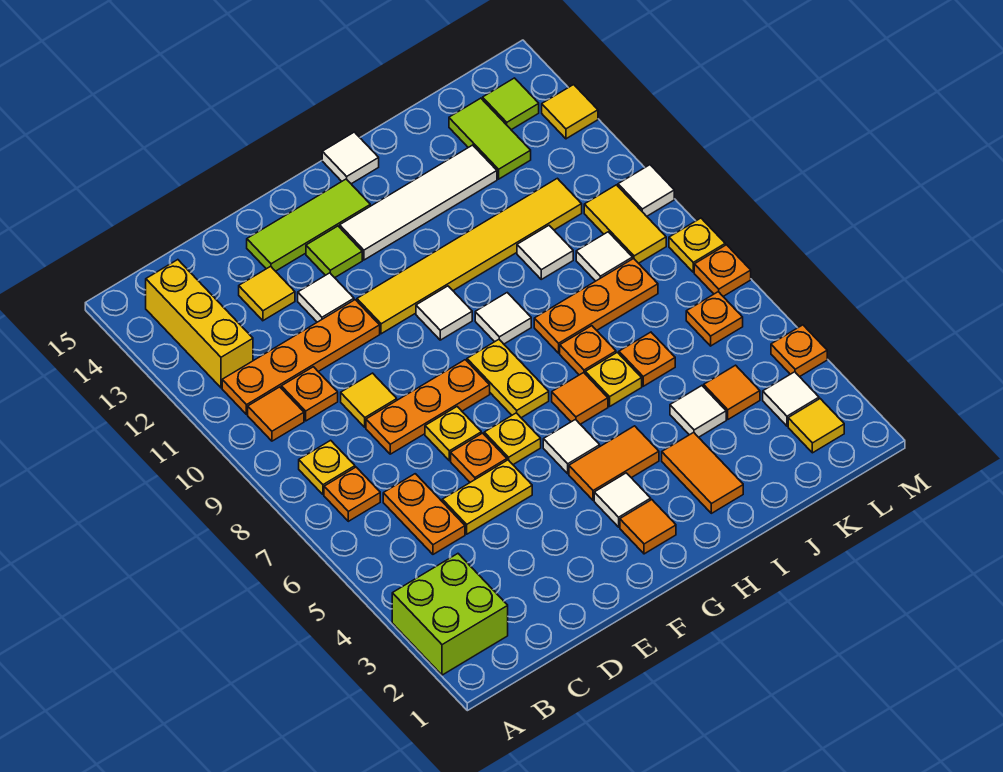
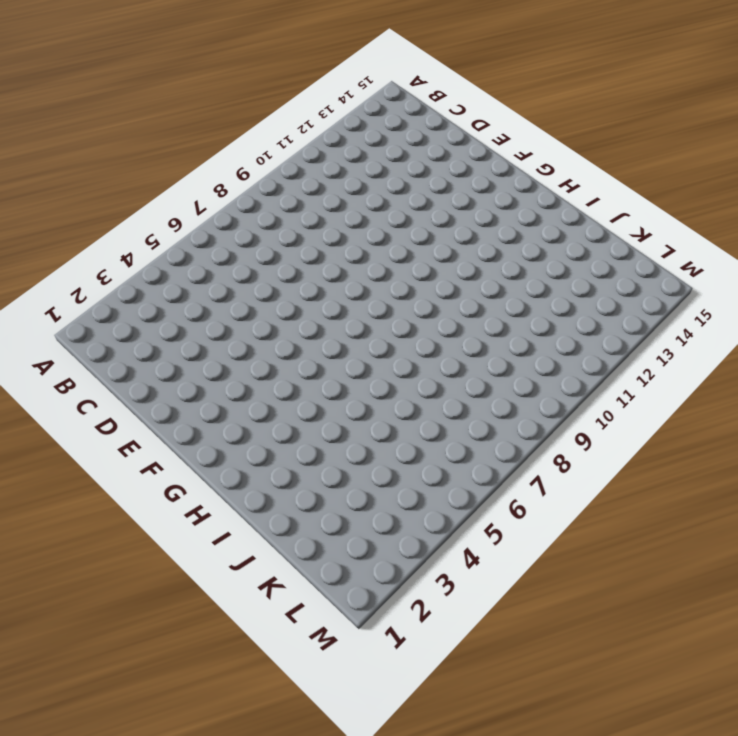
none -> lime brick A2:B3 level 1
none -> orange plate B7 level 1
none -> yellow plate B8 level 1
none -> orange tile B10 level 1

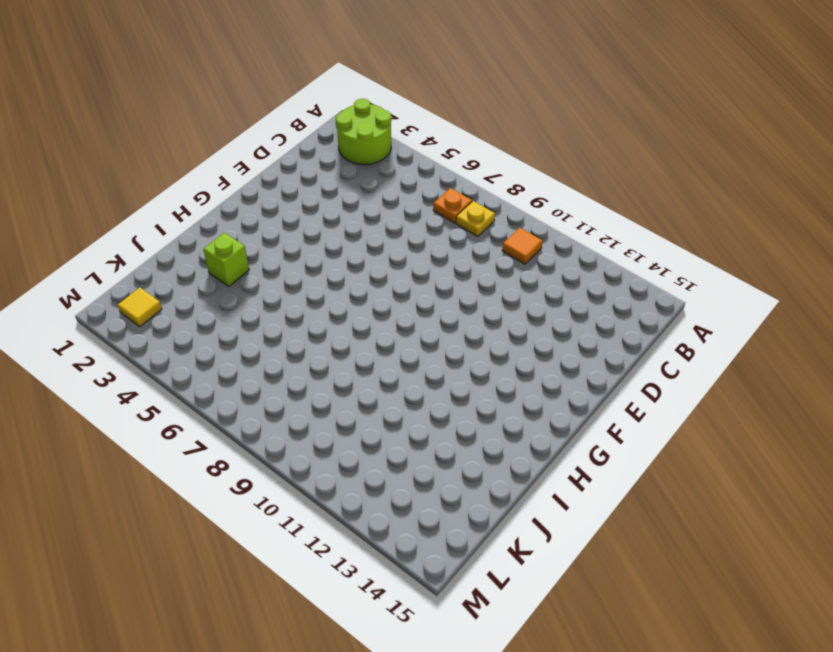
lime round brick A2:B3 level 1 -> lime brick A2:B3 level 1
lime brick I3 level 1 -> orange tile I2:I3 level 1
none -> orange plate B11:E11 level 1
none -> yellow brick B12:B14 level 1
none -> orange plate C5:C6 level 1
none -> orange plate C10 level 1

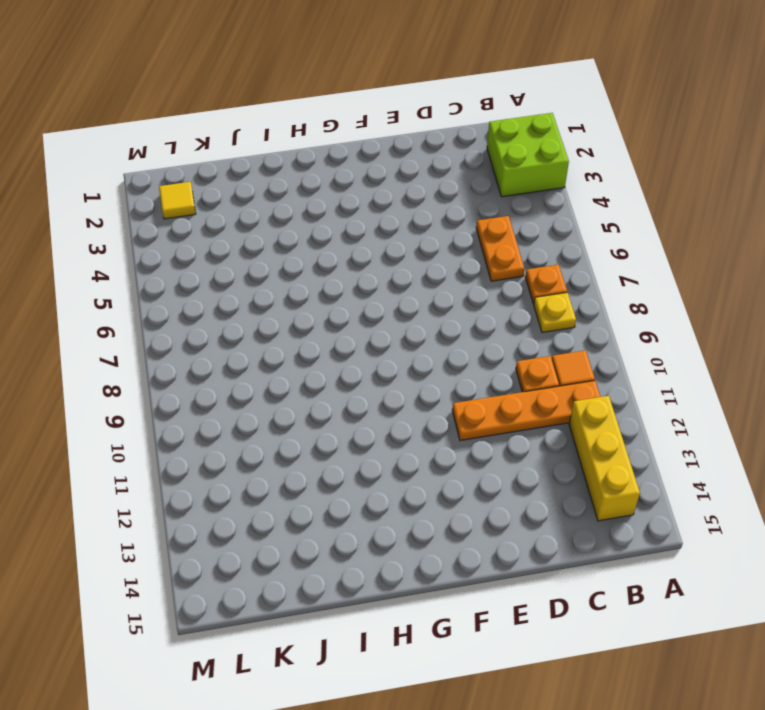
none -> yellow plate D5:E5 level 1
none -> orange plate D8:F8 level 1
none -> yellow tile D9 level 1
none -> yellow tile D13 level 1

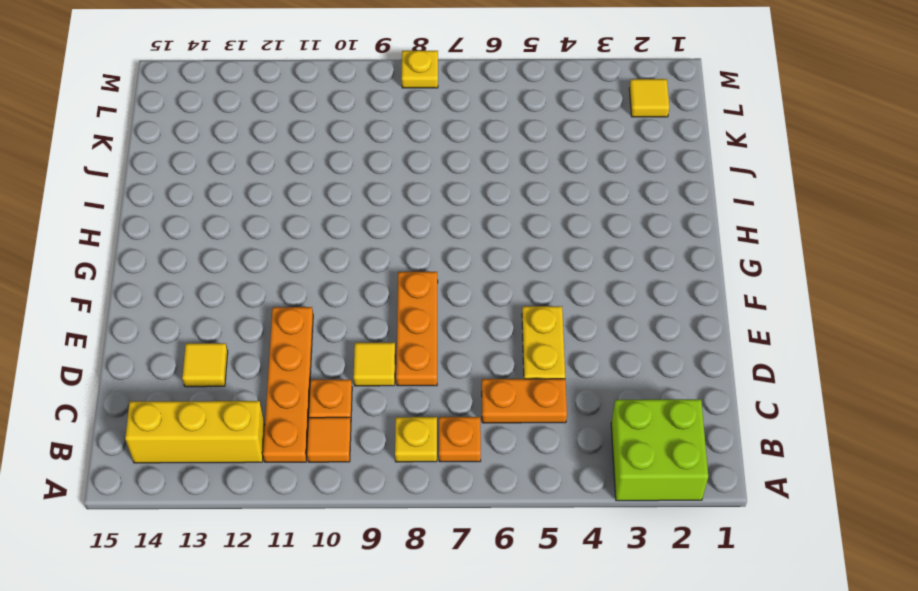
none -> orange plate E6 level 1
none -> yellow plate E7 level 1
none -> white tile E12 level 1
none -> lime tile E14:G14 level 1

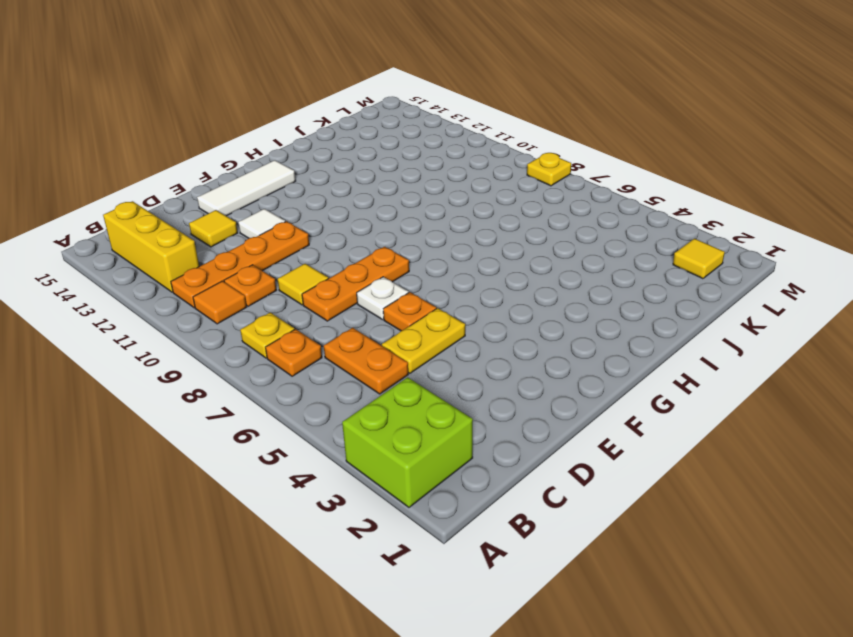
white plate E7 level 1 -> yellow plate E7 level 1
white tile E14:G14 level 1 -> lime tile E14:G14 level 1
none -> yellow plate F6 level 1
none -> yellow tile F11:K11 level 1
none -> lime tile F13 level 1
none -> orange tile G2 level 1

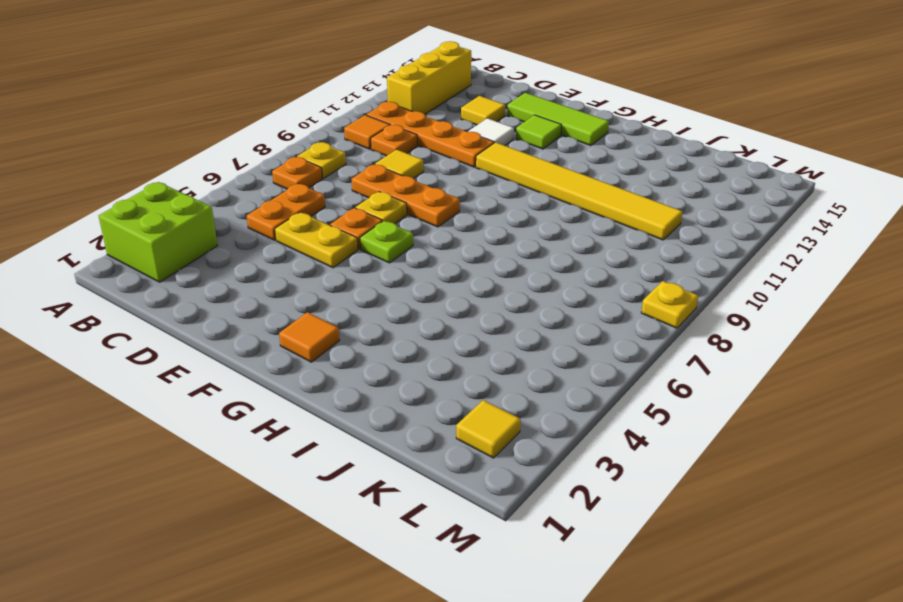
lime plate F6 level 1 -> yellow plate F6 level 1
none -> white tile G3 level 1
none -> orange tile G4:H4 level 1
none -> white tile G5 level 1
none -> yellow plate G7:G8 level 1

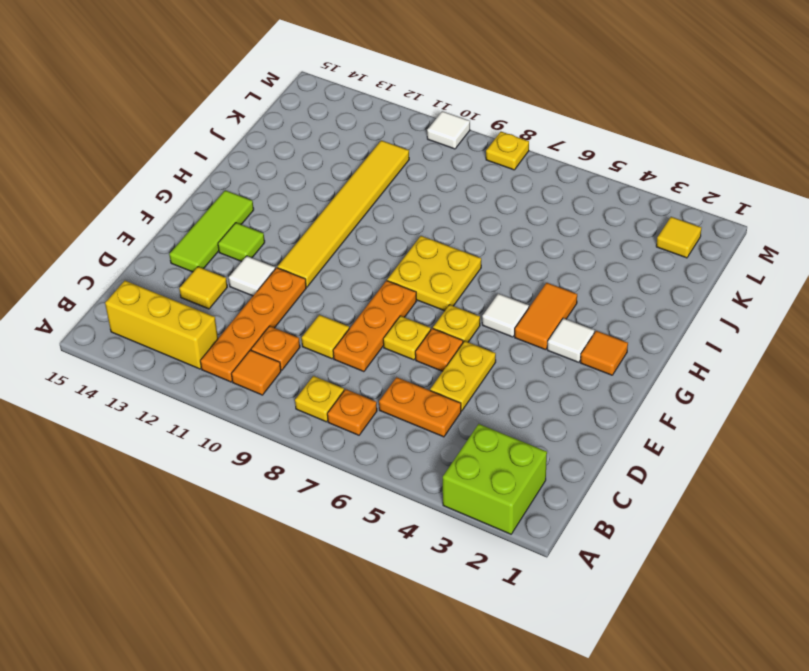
yellow plate G7:H8 level 1 -> yellow plate G7:G8 level 1
none -> white tile G10 level 1
none -> white tile G13:J13 level 1
none -> orange tile H6 level 1
none -> white tile H9 level 1

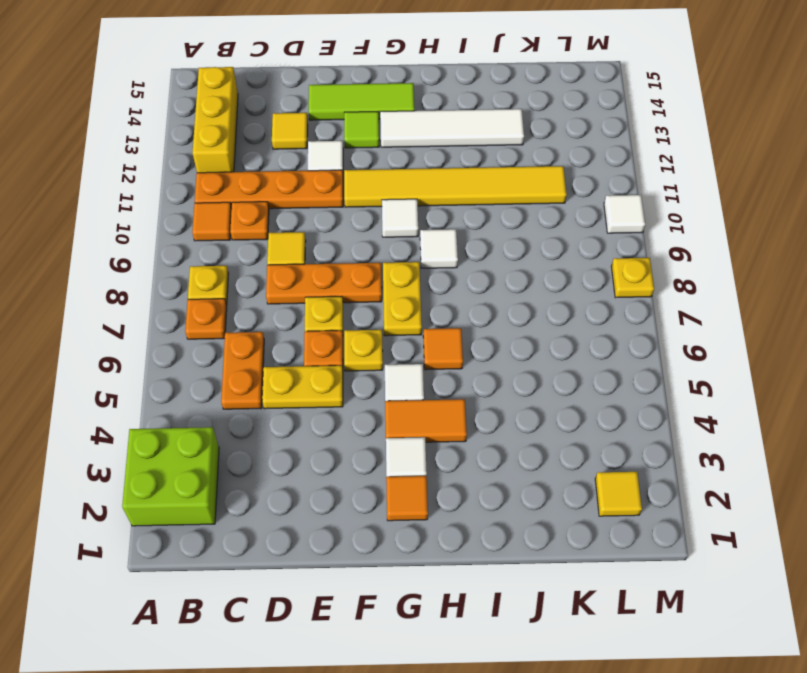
none -> white tile H15 level 1
none -> orange tile I2:I3 level 1
none -> yellow plate I6 level 1
none -> orange plate I7 level 1

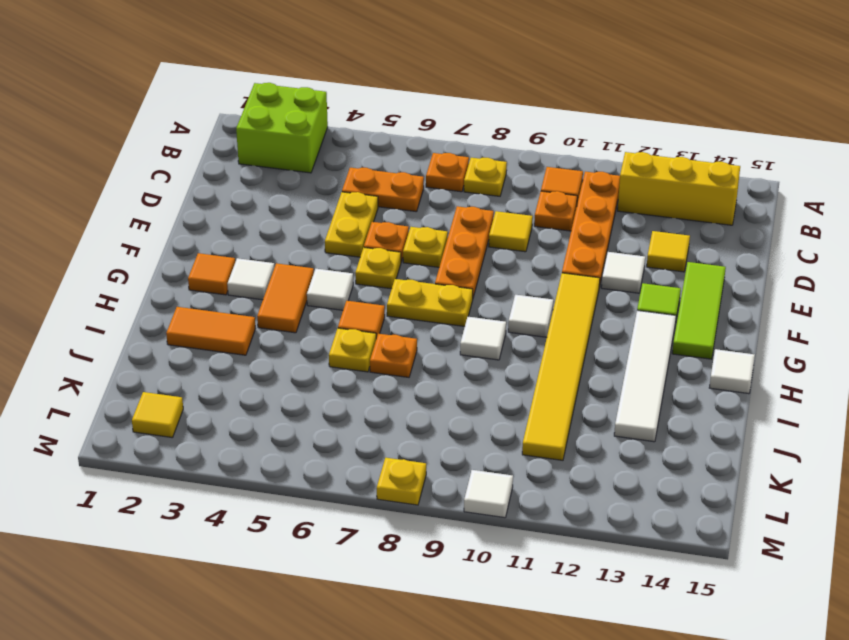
none -> orange plate I8:K8 level 1
none -> white tile J4 level 1
none -> orange plate J6 level 1
none -> white tile J10 level 1

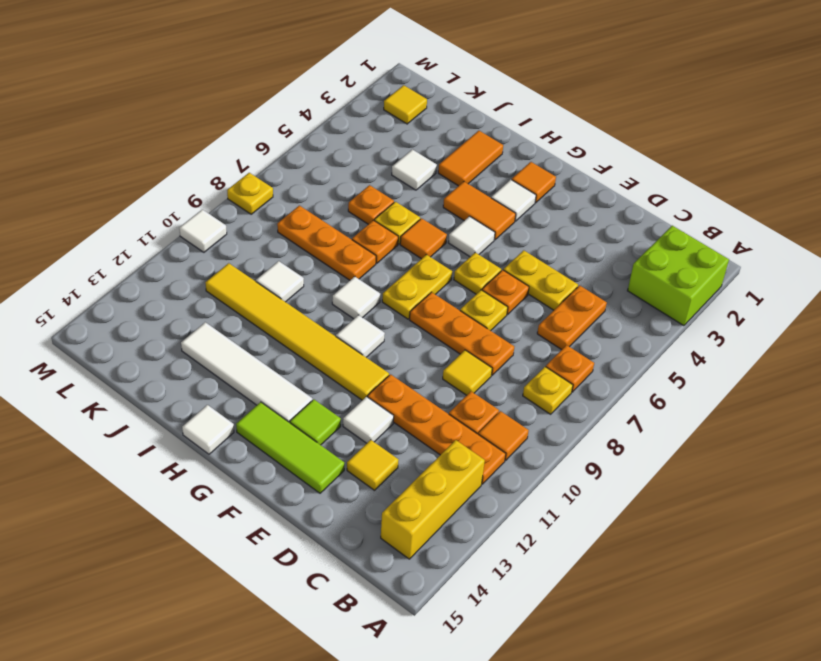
none -> orange tile K4 level 1
none -> white tile K9 level 1
none -> lime tile K13:K14 level 1
none -> white tile L3 level 1

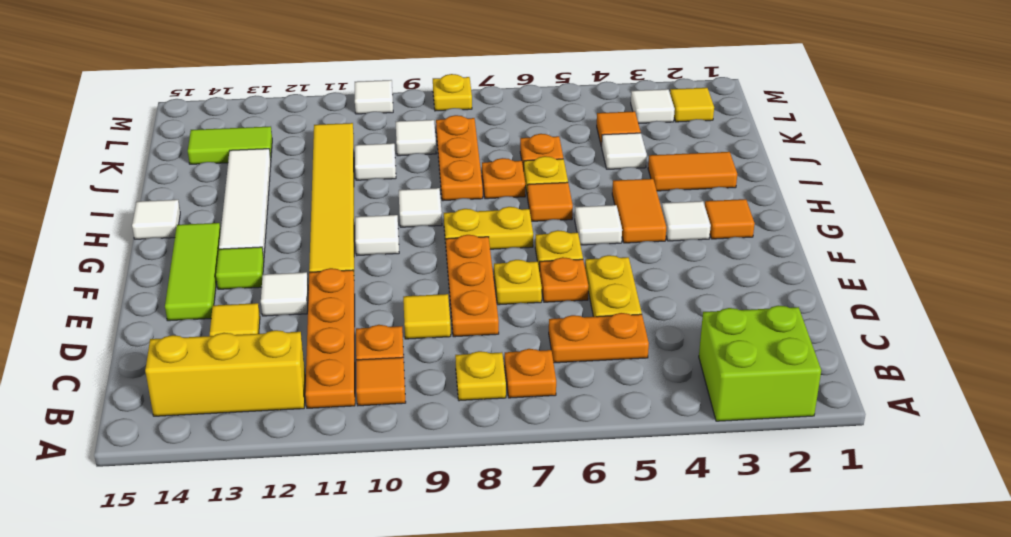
none -> orange plate L6 level 1
none -> yellow tile L9:L10 level 1
none -> lime tile L14 level 1
none -> orange plate M4 level 1

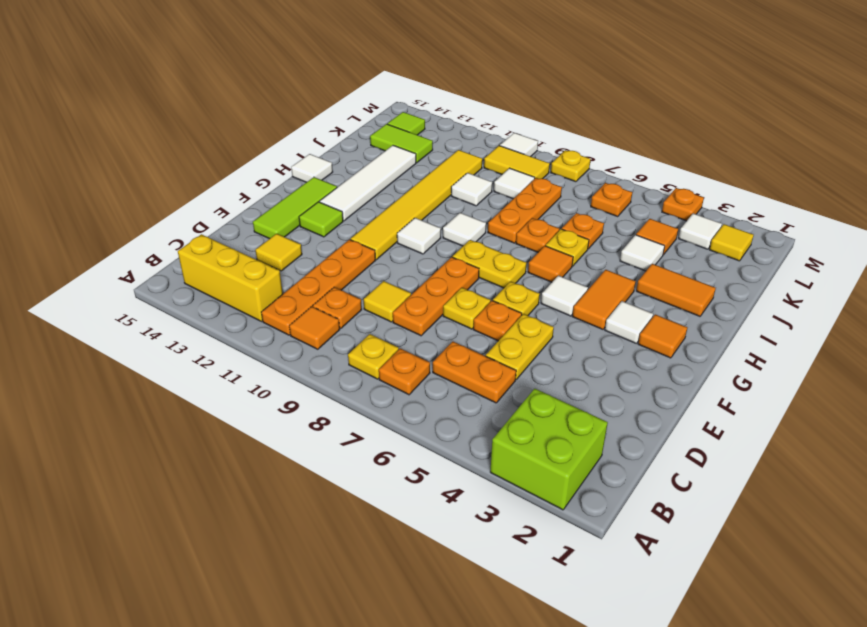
none -> white tile E12 level 1
none -> orange plate M7 level 1
none -> yellow tile M13 level 1

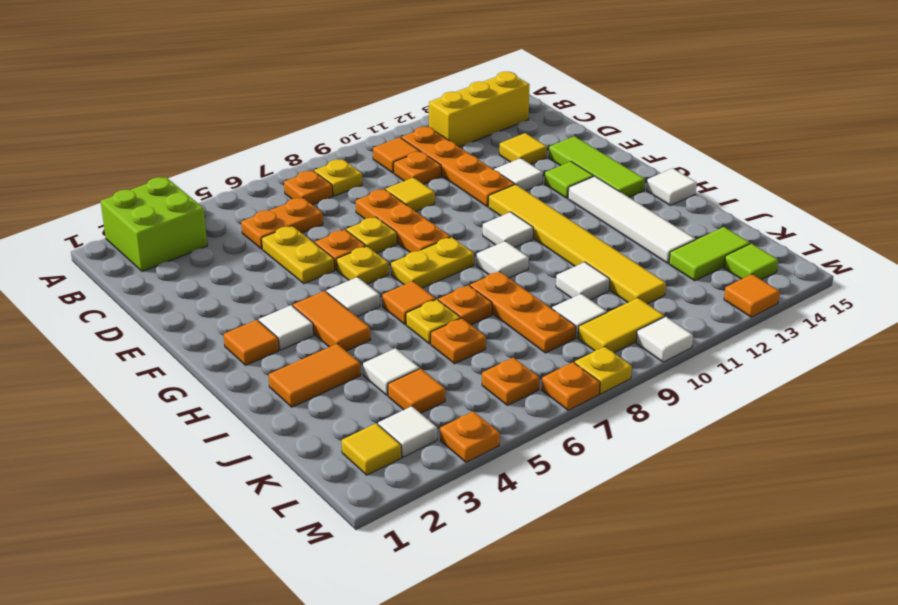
orange tile M13 level 1 -> yellow tile M13 level 1

